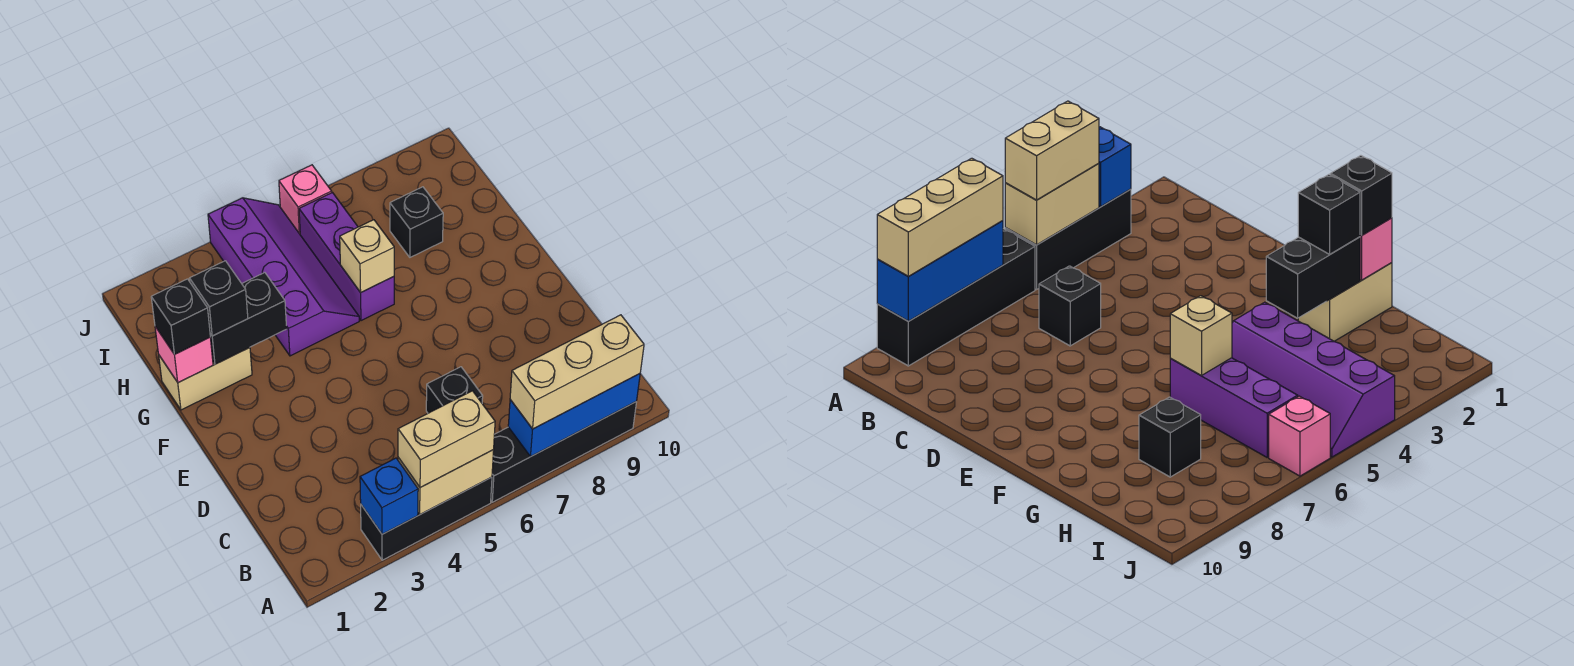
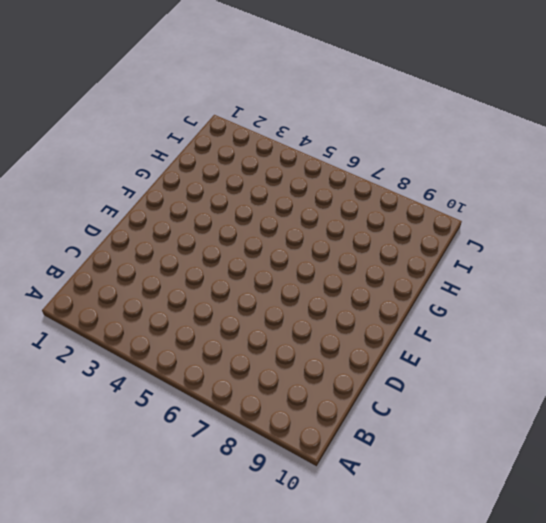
none -> black brick A3:A5 level 1
none -> black brick A6:A9 level 1
none -> black brick C6 level 1

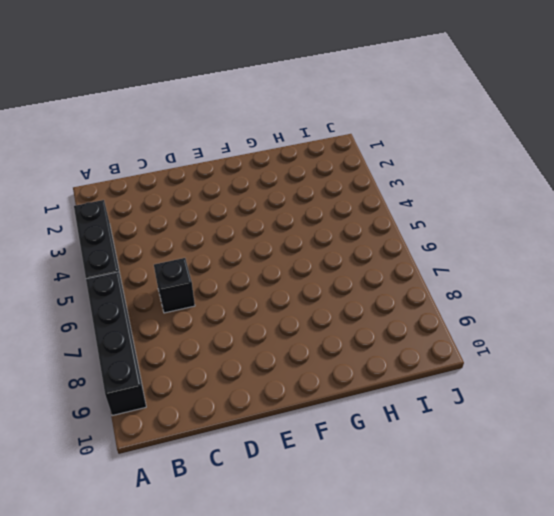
none -> tan brick G1:G2 level 1
none -> purple slope G4:J5 level 1 top 4
none -> purple brick G6:I6 level 1

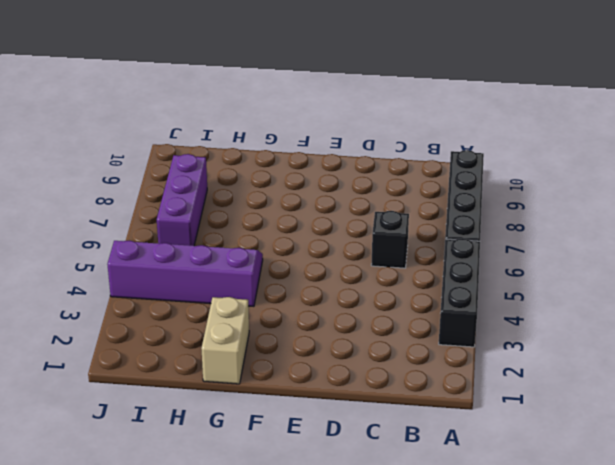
purple brick I6:I8 level 1 -> purple brick G6:I6 level 1
none -> black brick H8 level 1
none -> pink brick J6 level 1
none -> blue brick A3 level 2

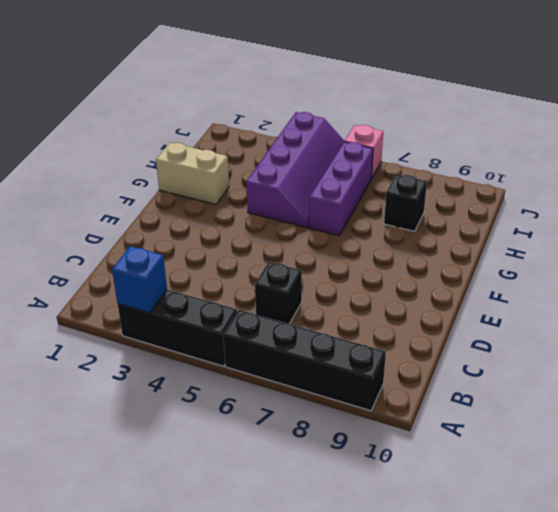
none -> tan brick A4:A5 level 2
none -> blue brick A7:A9 level 2
none -> pink brick G1 level 2

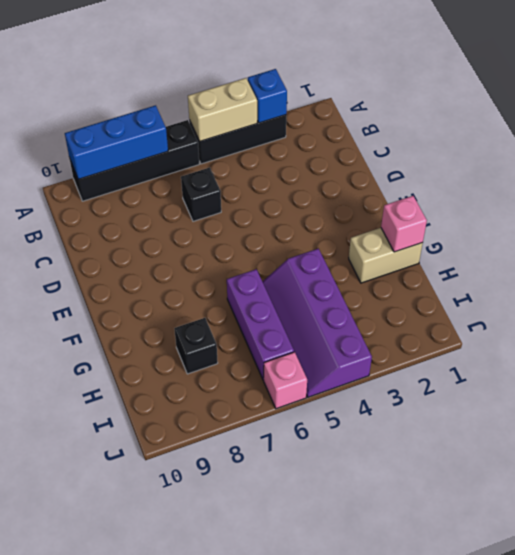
none -> black brick G2:G3 level 2
none -> tan brick G6 level 2
none -> tan brick A4:A5 level 3

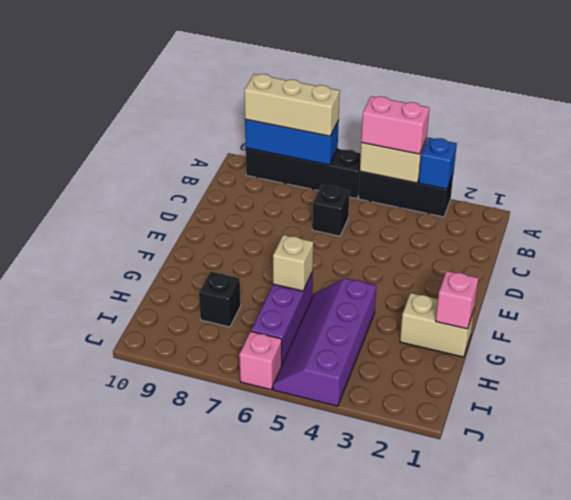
pink brick A4:A5 level 3 -> tan brick A4:A5 level 3
none -> black brick G2:G3 level 2
none -> black brick G1 level 3
none -> black brick G2 level 3

